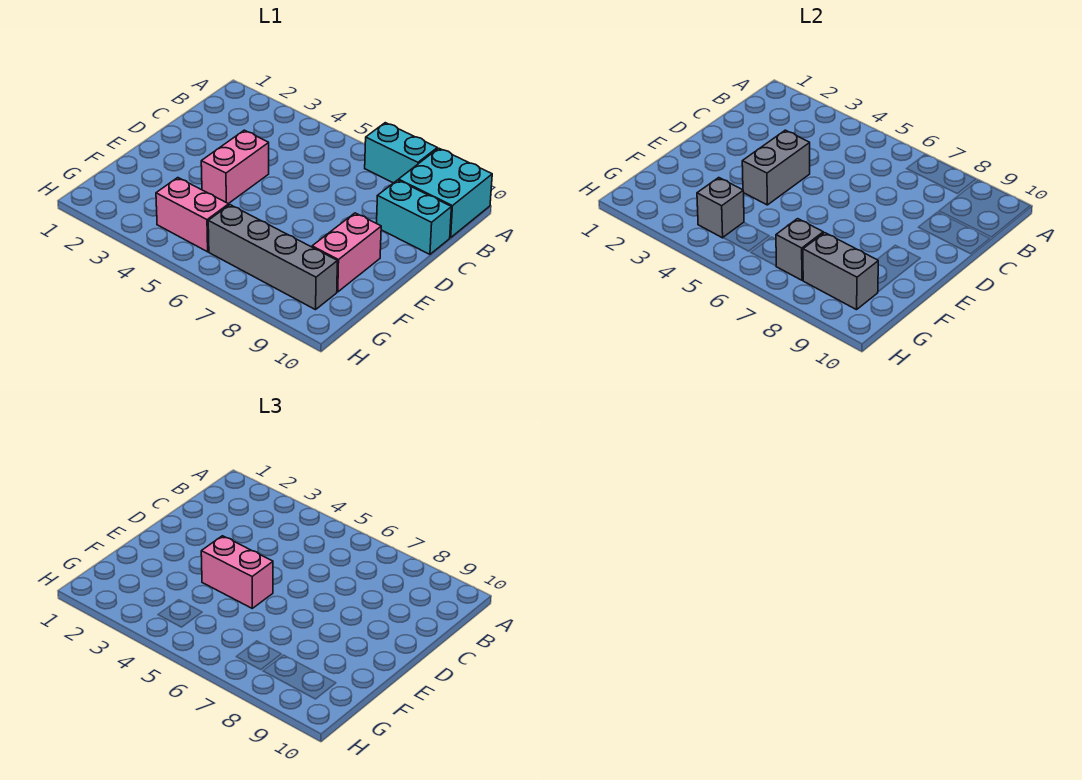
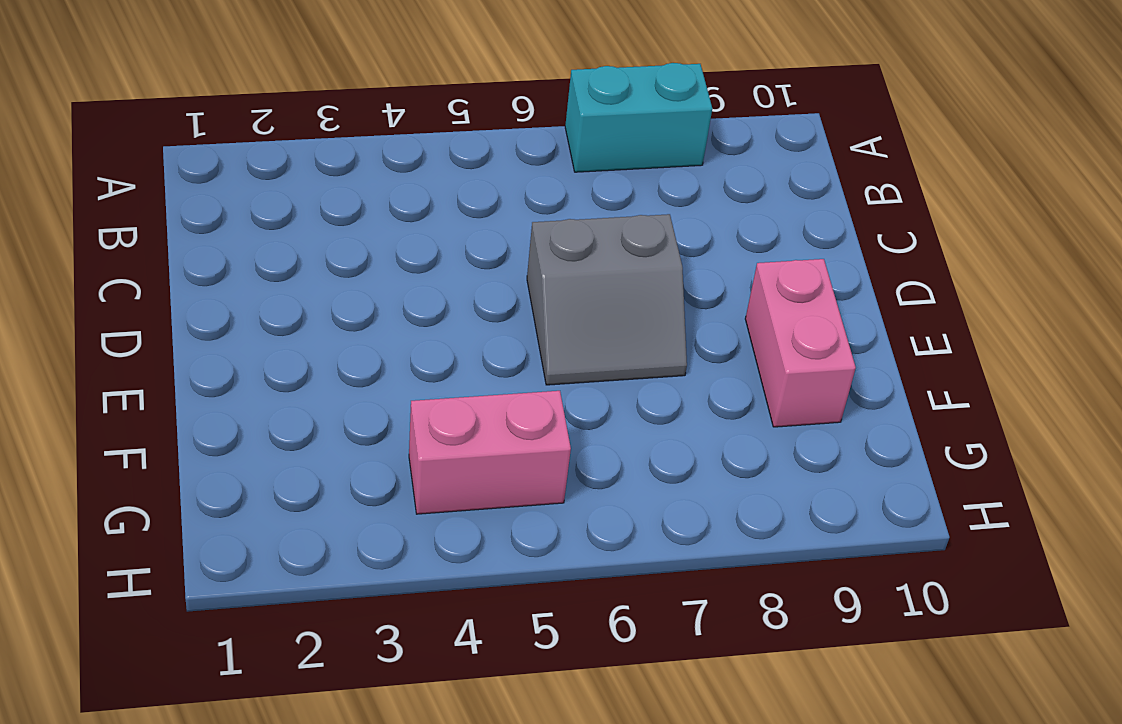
grey slope D6:E7 level 1 top D -> none
none -> cyan brick A9:B10 level 1
none -> cyan brick C9:C10 level 1
none -> pink brick D4:E4 level 1

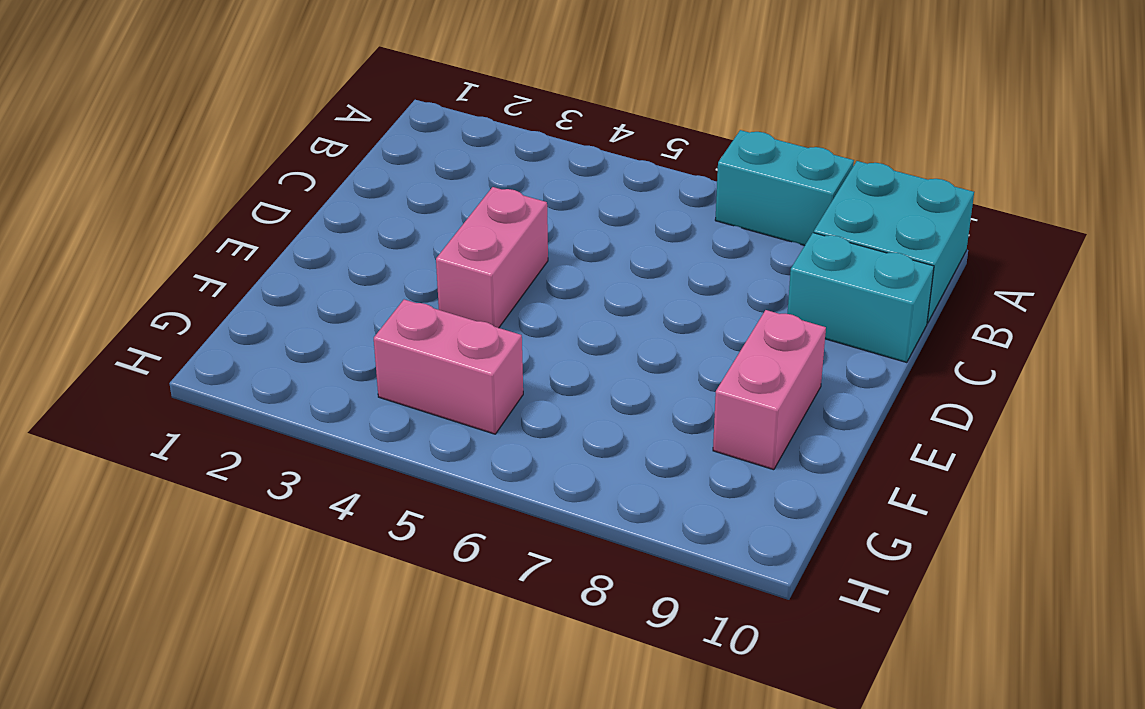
none -> grey brick G6:G9 level 1
none -> grey brick D4:E4 level 2
none -> grey brick G4 level 2

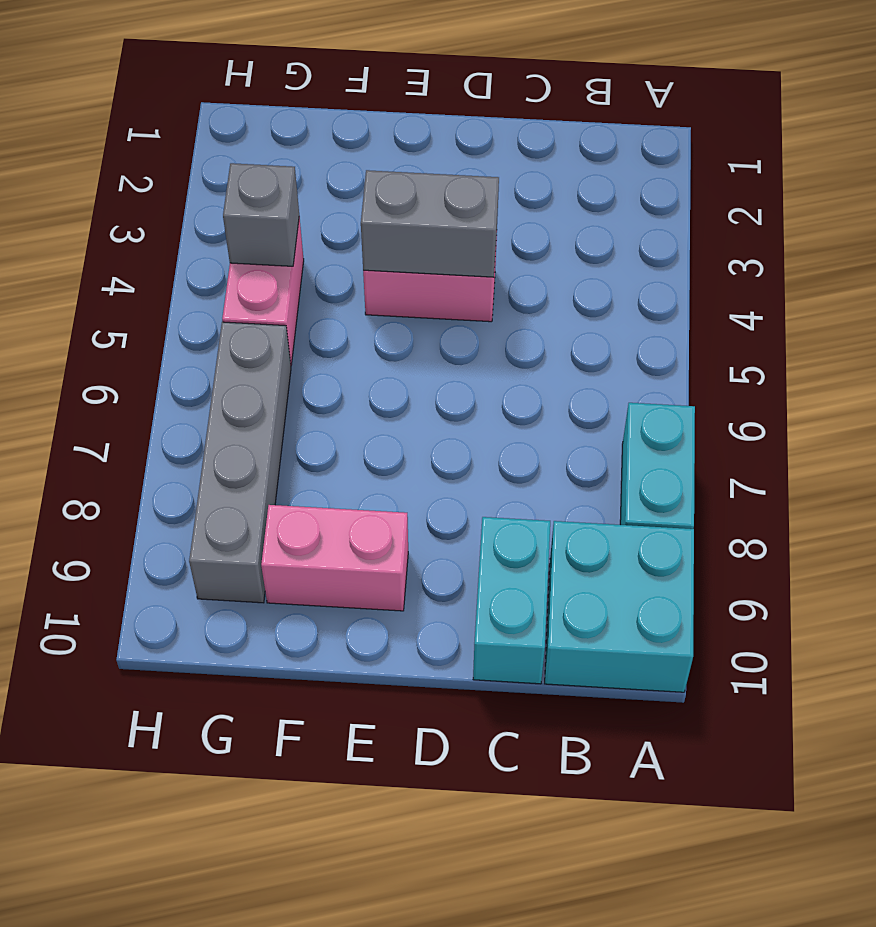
none -> grey brick G7 level 2
none -> grey brick G8:G9 level 2
none -> pink brick E4:E5 level 3

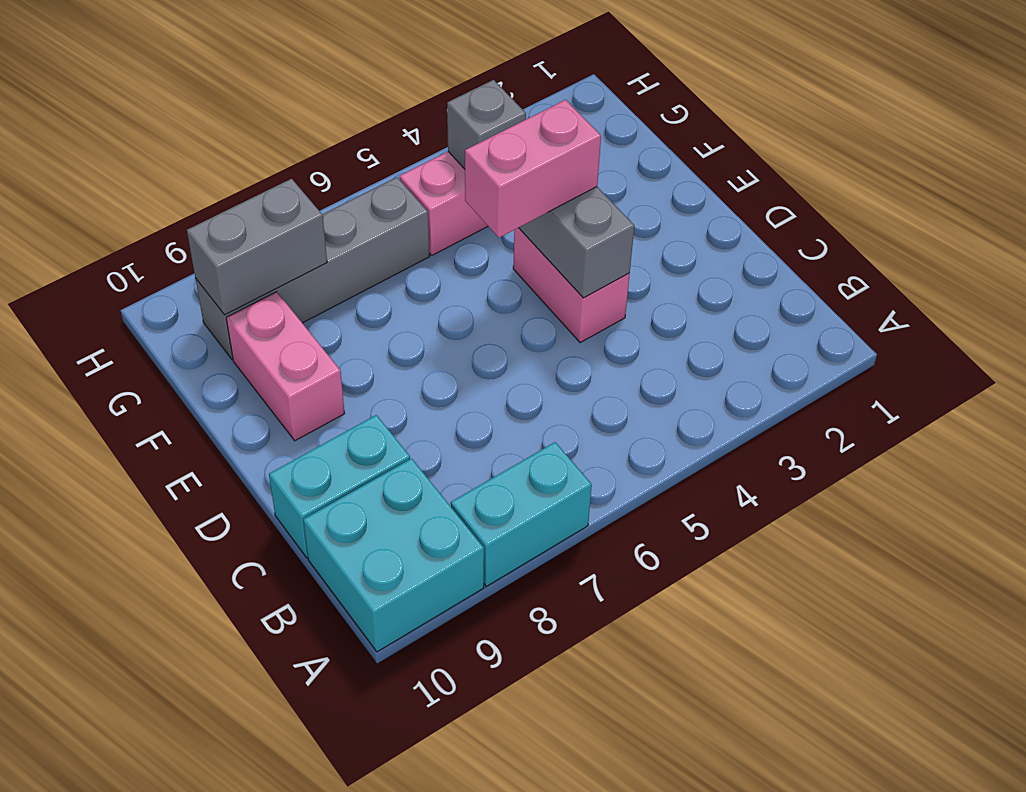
none -> grey brick G7 level 2

